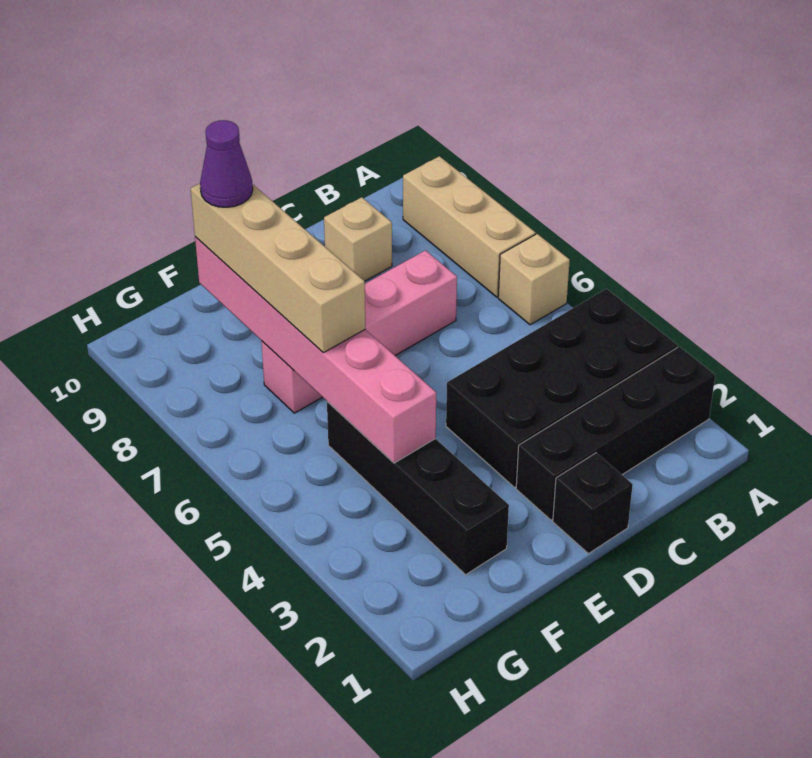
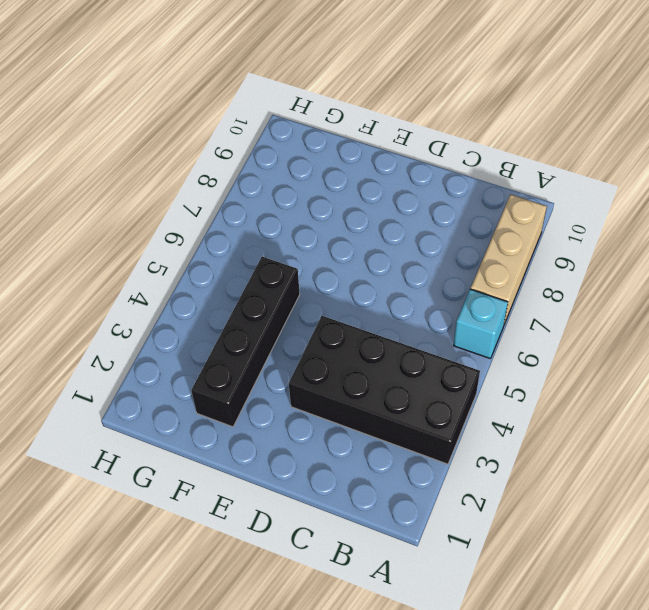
cyan brick A6 level 1 -> tan brick A6 level 1
none -> black brick A2:D2 level 1
none -> pink brick C7:F7 level 1

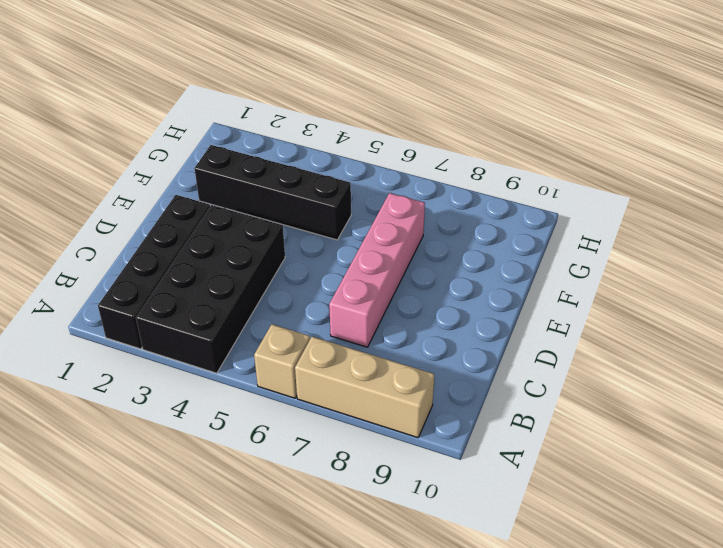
none -> tan brick C9 level 1
none -> black brick D1 level 1

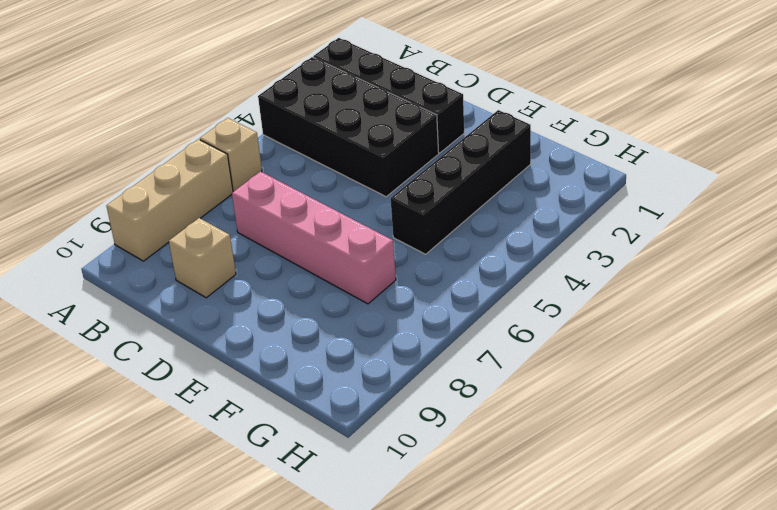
none -> black brick D1 level 1
none -> pink brick F4:F9 level 2

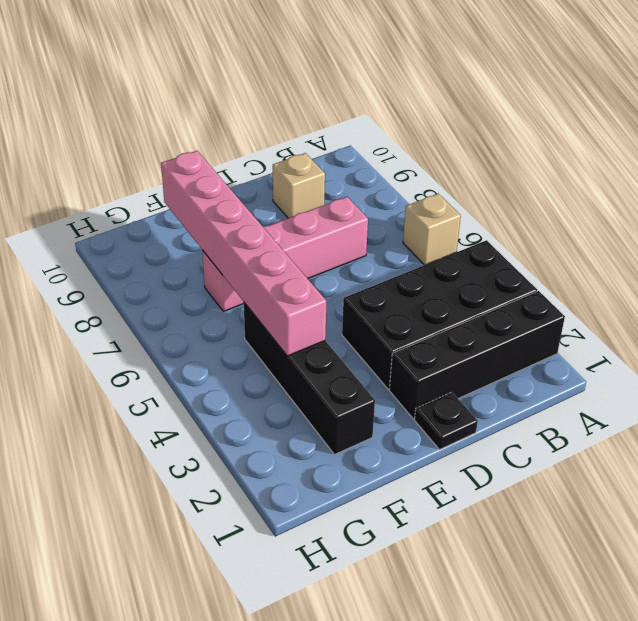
black plate D1 level 1 -> black brick D1 level 1
none -> tan brick A7:A9 level 1
none -> tan brick F6:F9 level 3

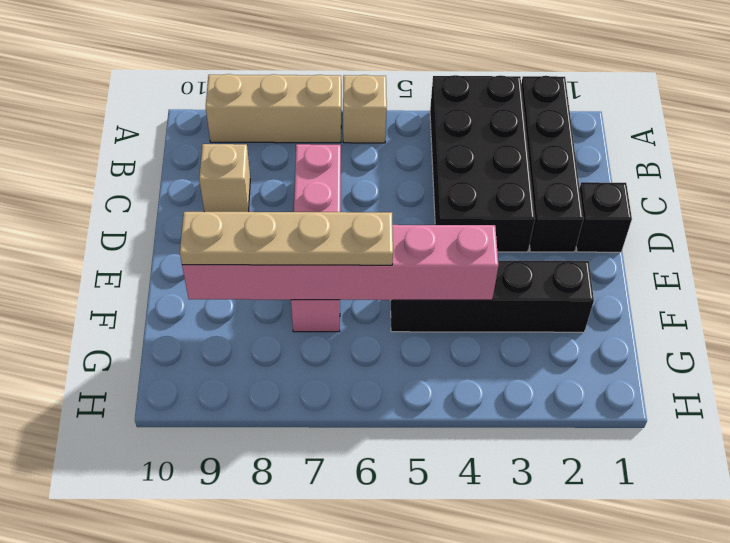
tan plate F6:F9 level 3 -> tan brick F6:F9 level 3
none -> purple cone F9 level 4

